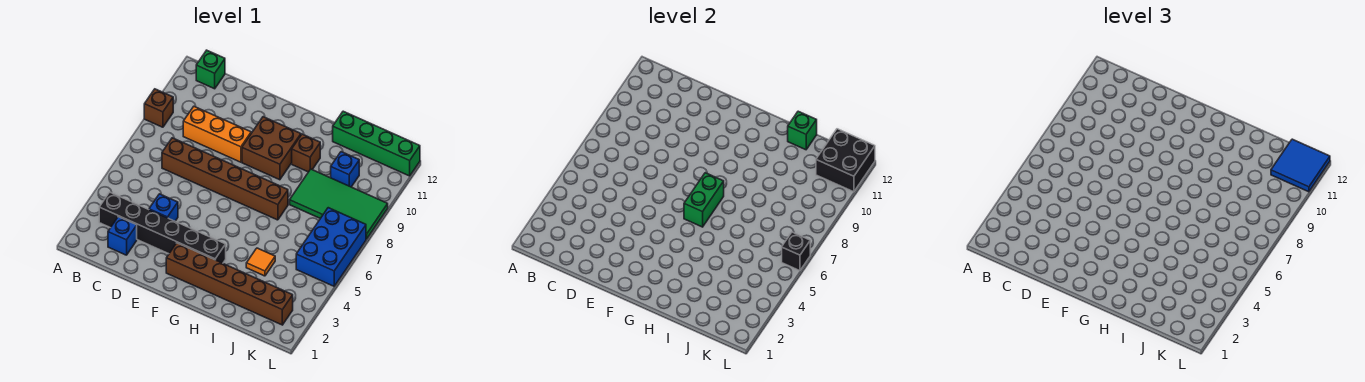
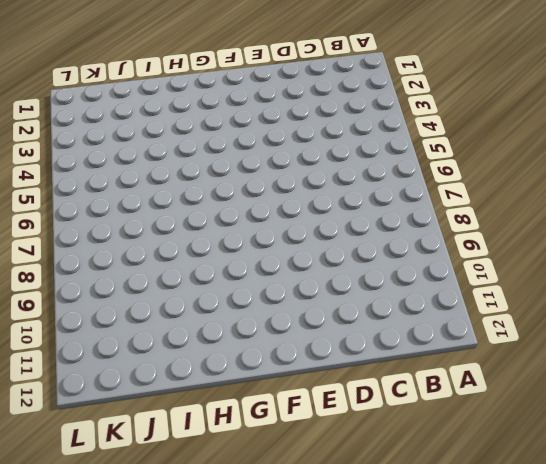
none -> brown brick A9 level 1
none -> black brick B3:G3 level 1
none -> green brick B12 level 1

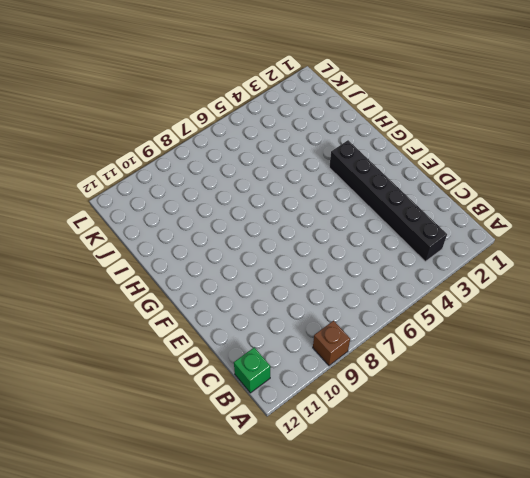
none -> blue brick C2 level 1
none -> brown brick C7:H7 level 1
none -> orange brick C9:E9 level 1

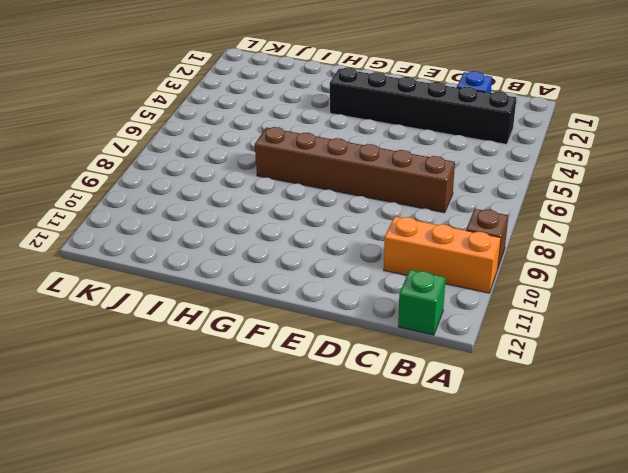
orange brick A10:C10 level 1 -> orange brick C9:E9 level 1
none -> blue brick D4 level 1
none -> brown brick F2:K2 level 1
none -> brown brick F9:G10 level 1

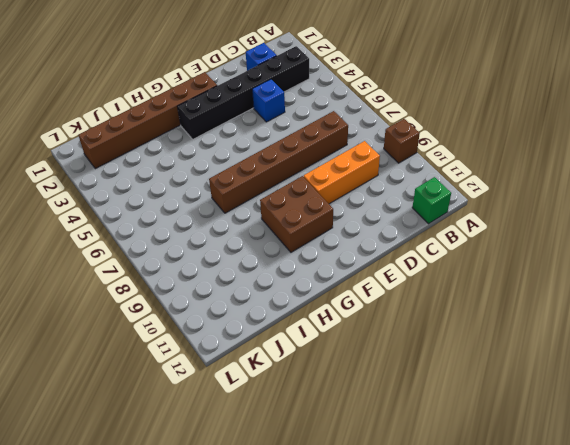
none -> brown brick H10 level 1
none -> orange tile I4 level 1
none -> green tile I8:L9 level 1

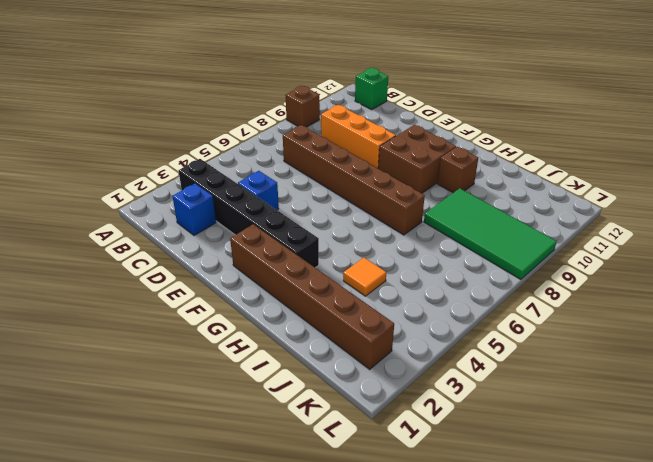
none -> green brick I12:L12 level 1
none -> blue brick J10 level 1
none -> blue brick K5:L7 level 1

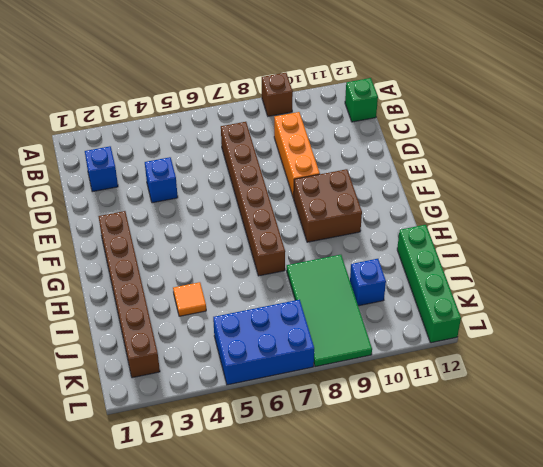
none -> black brick B3:G3 level 1
none -> brown brick H10 level 1
none -> green brick G6:G7 level 2

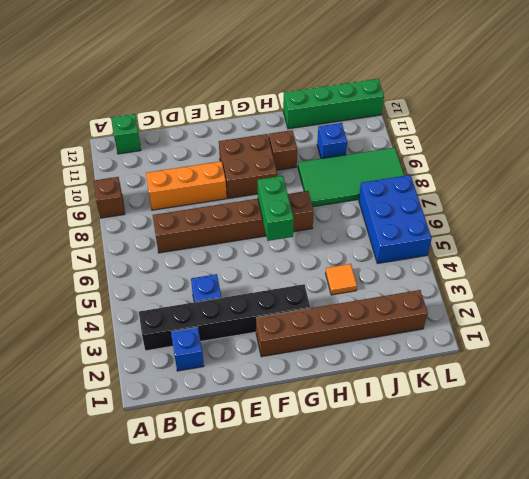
none -> green brick I12 level 2
none -> black brick K11:L12 level 2
none -> black brick L6 level 2

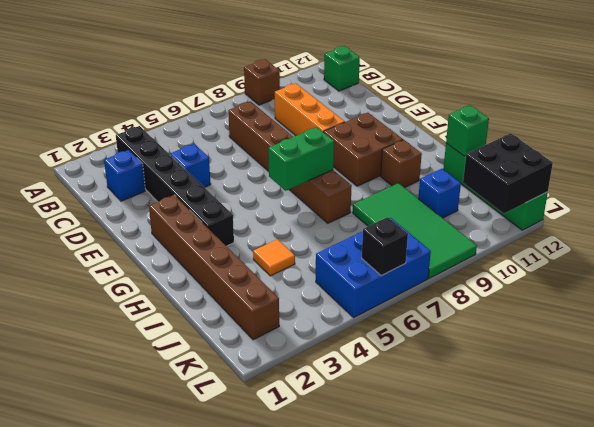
none -> blue tile K11:L12 level 3

